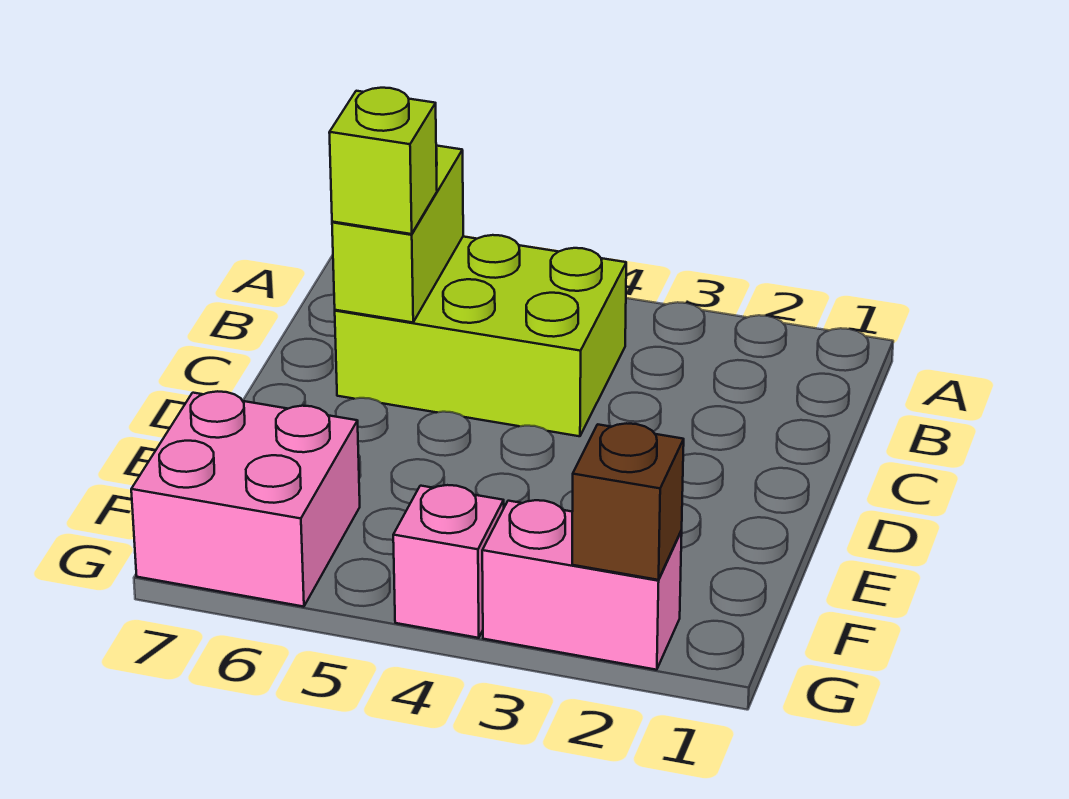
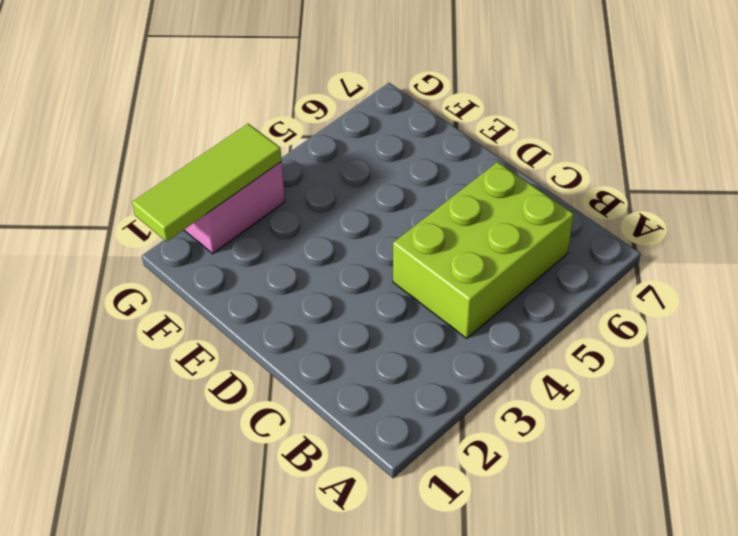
lime tile G1:G3 level 2 -> brown brick G2 level 2
none -> pink brick F6:G7 level 1
none -> pink brick G4 level 1

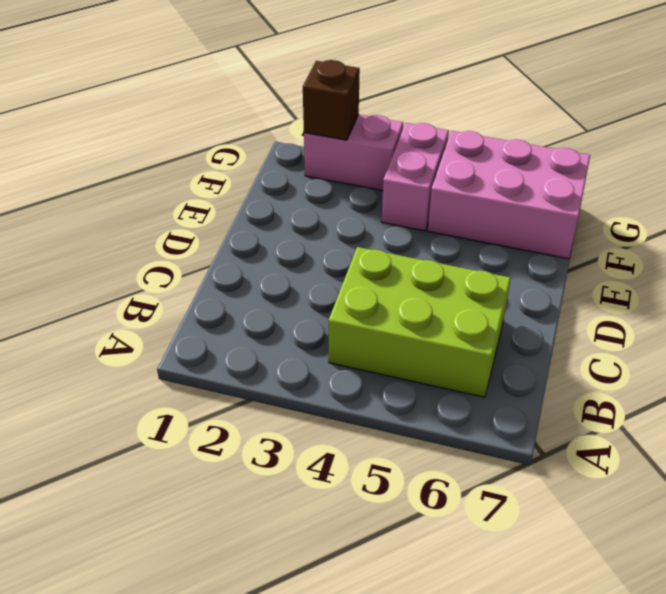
pink brick F4:G4 level 1 -> pink brick G4 level 1
pink brick F5:G7 level 1 -> pink brick F6:G7 level 1
none -> lime brick B6:C6 level 2
none -> lime brick C6 level 3

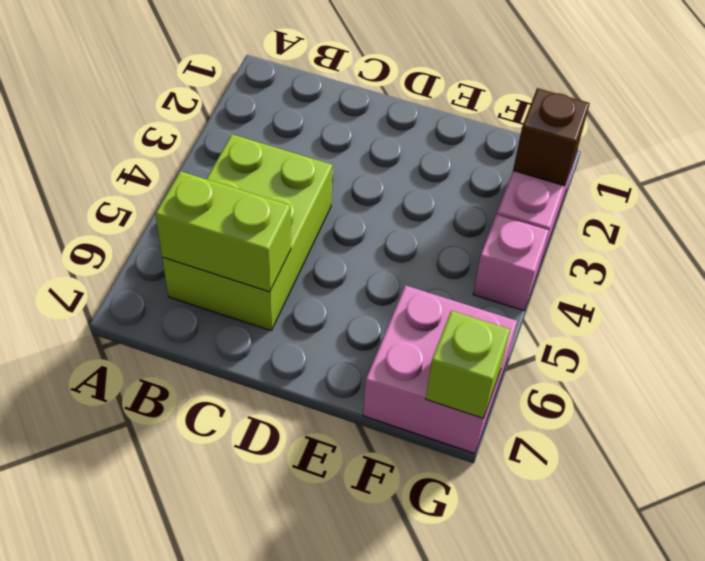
lime brick G7 level 2 -> lime brick C6 level 3

